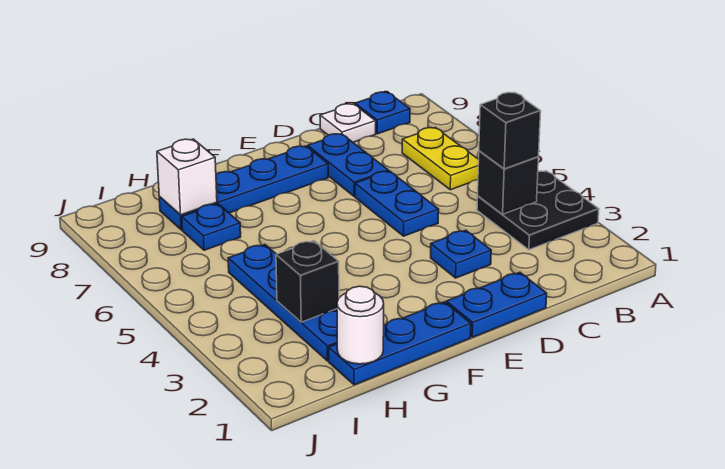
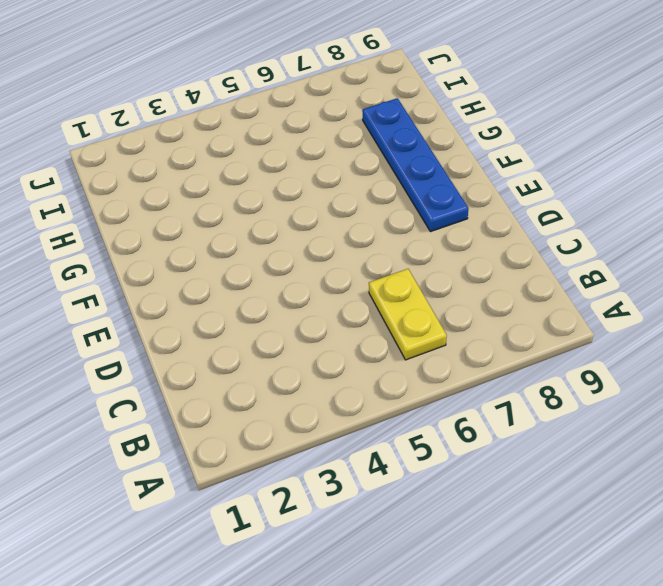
yellow plate B6:C6 level 1 -> yellow plate B6:B7 level 1
none -> black plate A3:B4 level 1
none -> blue plate B9 level 1
none -> white plate C9 level 1

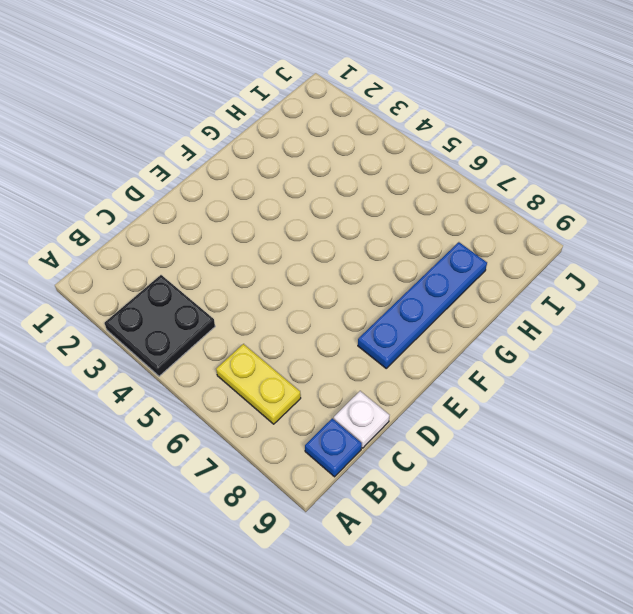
none -> blue plate D1:E1 level 1
none -> blue plate D3 level 1
none -> blue plate D5:D6 level 1

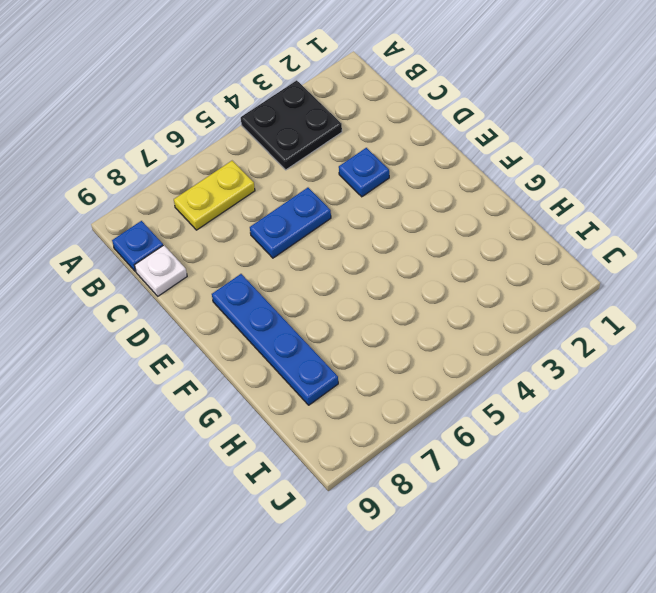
none -> blue plate D1:E1 level 1
none -> blue plate D7:D8 level 1
none -> blue plate F1:H1 level 1

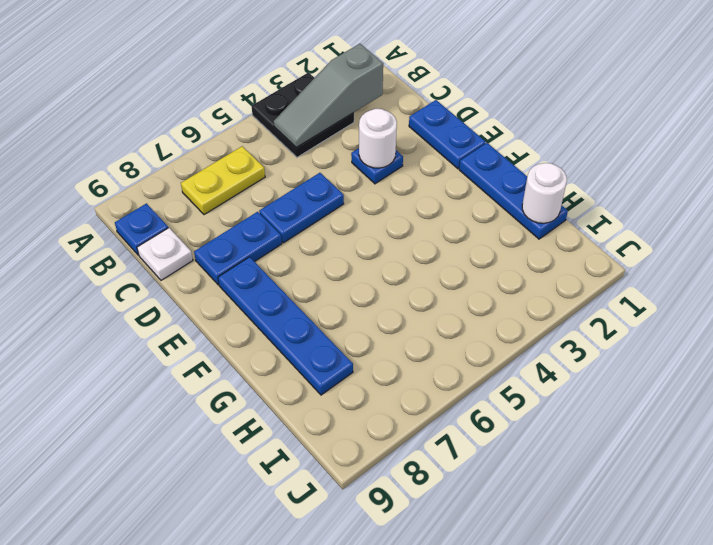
grey slope B2:B4 level 2 top 2 -> black brick B4 level 2
white round brick D3 level 2 -> none
none -> blue plate H2:H5 level 1
none -> blue plate H7 level 1
none -> black brick H3 level 2

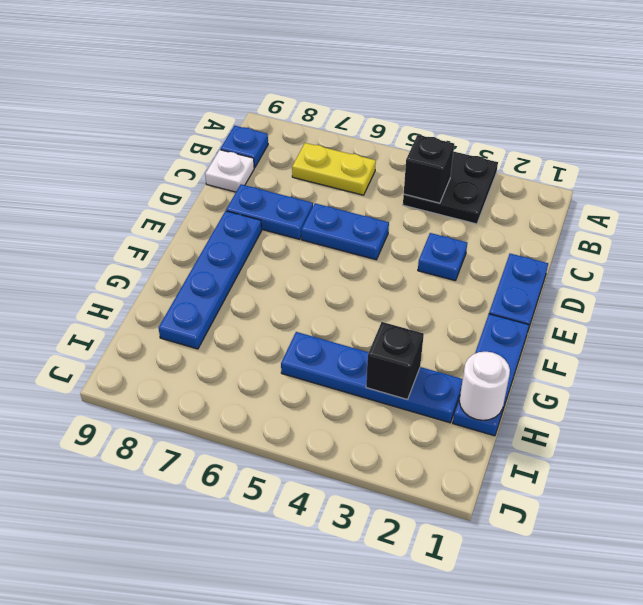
none -> blue plate H7 level 1
none -> white brick H8 level 2
none -> black brick B4 level 3

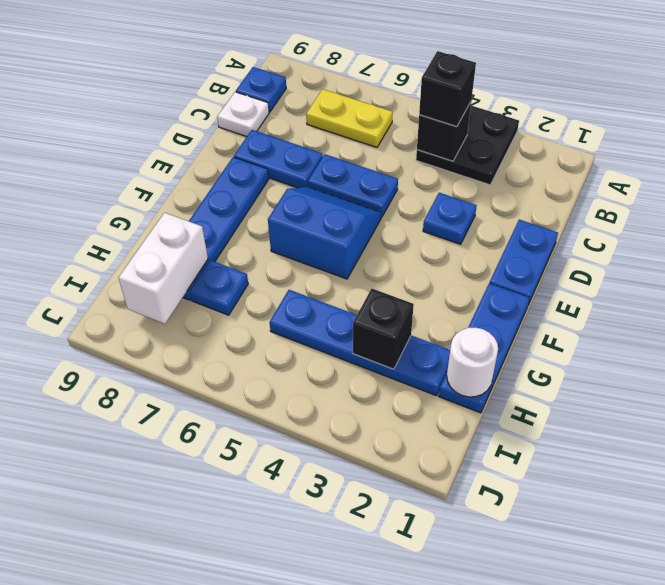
blue slope E5:F6 level 1 top F -> none
white brick H8:I8 level 2 -> white brick H8 level 2

